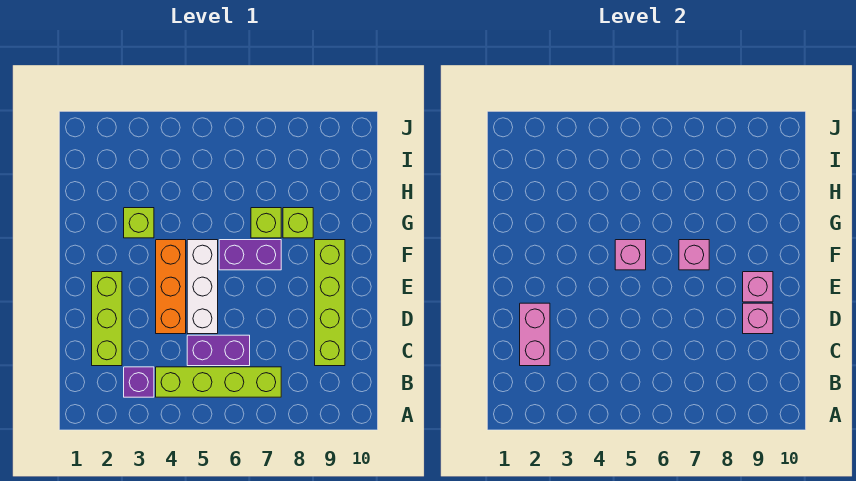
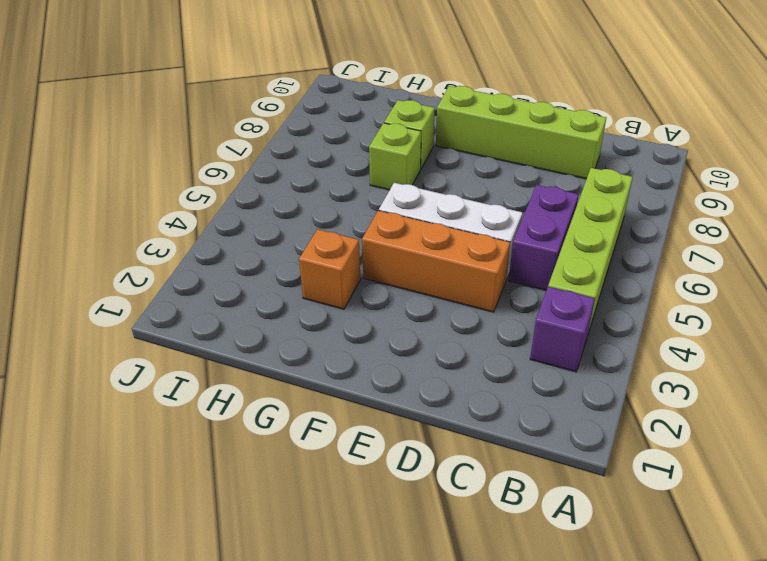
orange brick G3 level 1 -> lime brick G3 level 1
none -> lime brick C2:E2 level 1
none -> purple brick F6:F7 level 1
none -> pink brick C2:D2 level 2

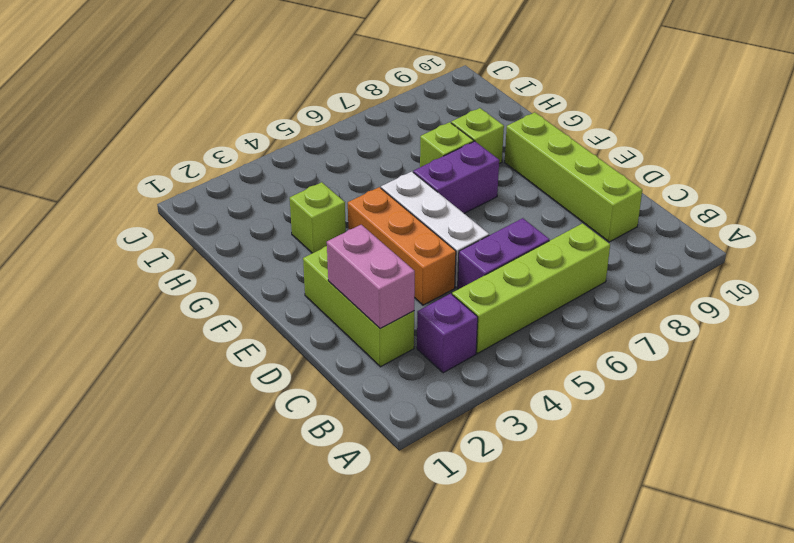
none -> pink brick D9 level 2
none -> pink brick E9 level 2
none -> pink brick F5 level 2

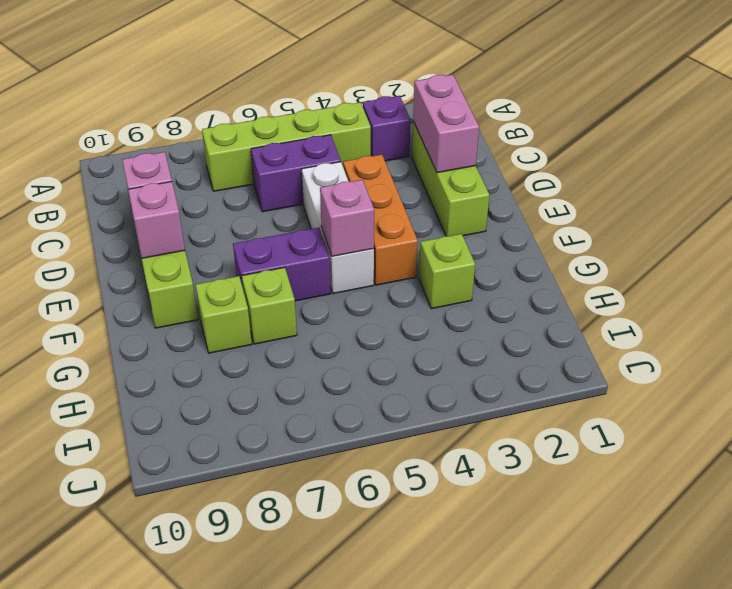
none -> pink brick F7 level 2

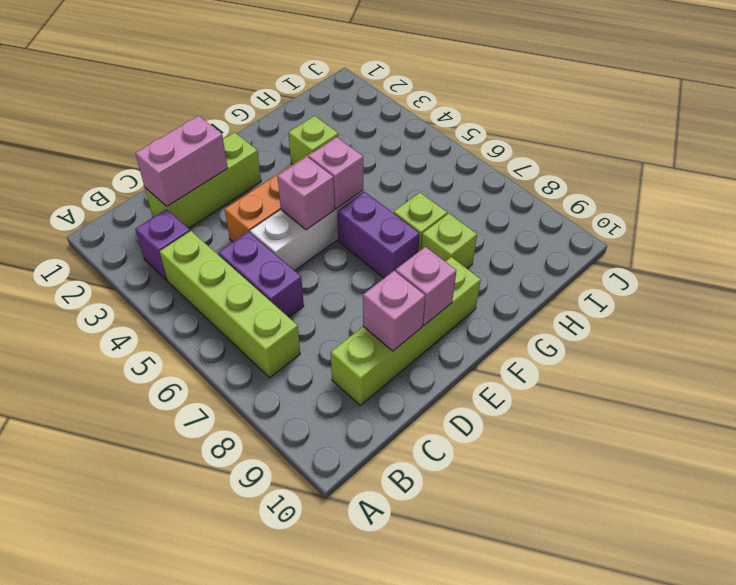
pink brick E5 level 2 -> pink brick F7 level 2

